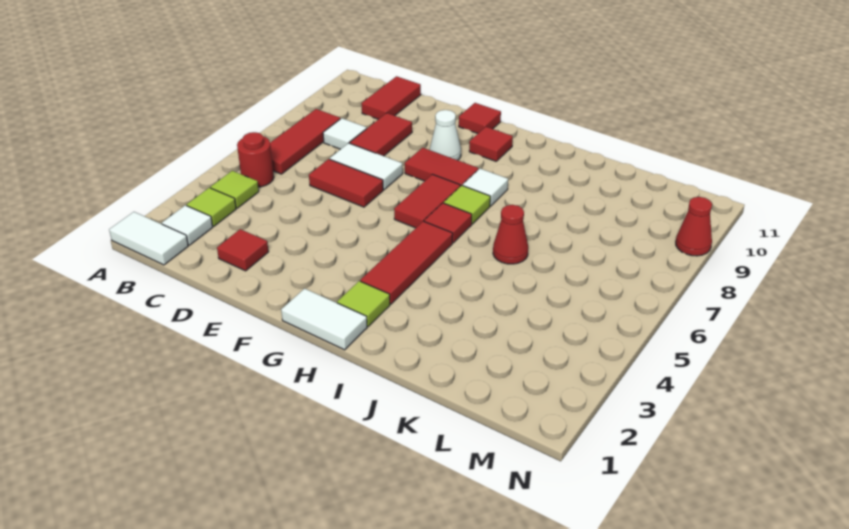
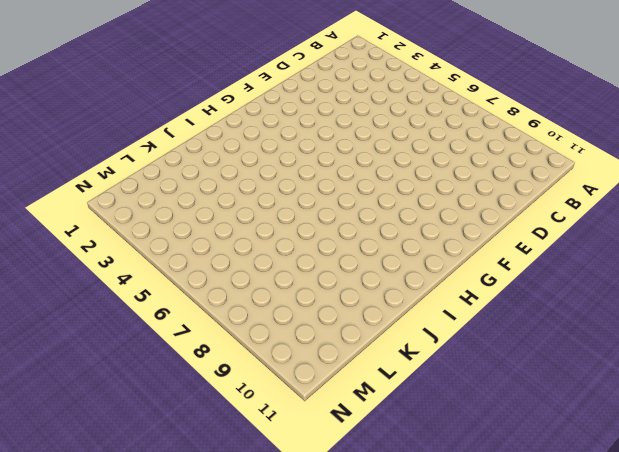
none -> white tile A1:B1 level 1
none -> white tile B2 level 1
none -> lime tile B3 level 1

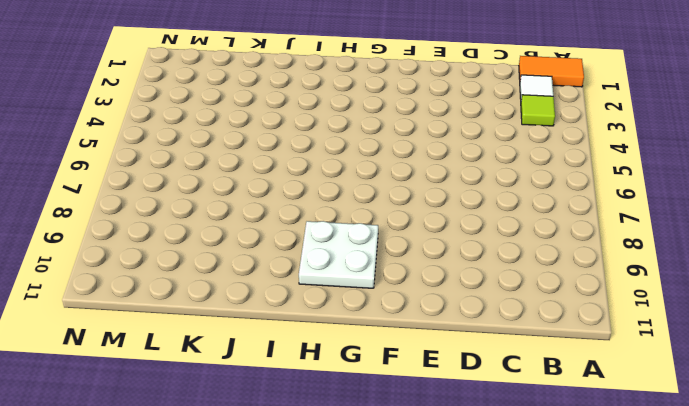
orange tile A1:B1 level 1 -> white tile A1:B1 level 1
white plate G9:H10 level 1 -> red tile G10 level 1
none -> lime tile B4 level 1
none -> red round brick B5 level 1
none -> red tile B6:B8 level 1

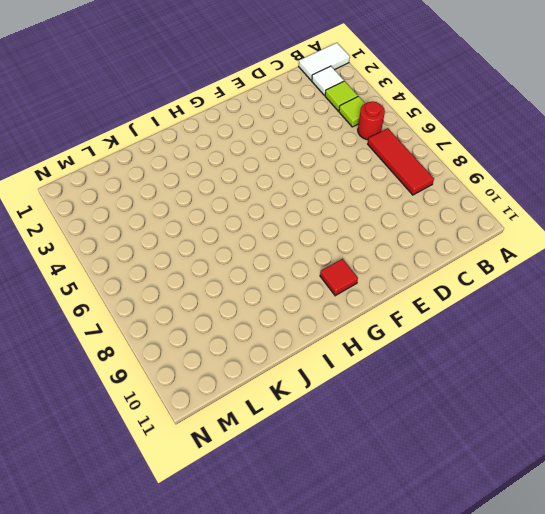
none -> white tile C8 level 1
none -> red tile C10:C11 level 1
none -> red tile D2 level 1

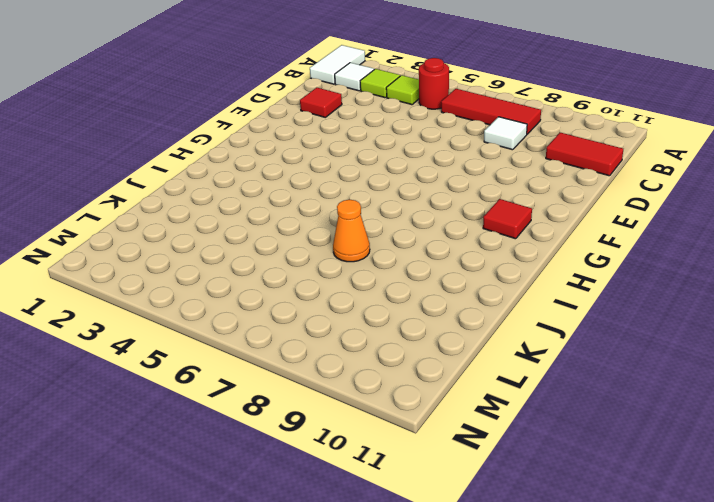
orange cone J7 level 1 -> none
none -> red tile D6:E6 level 1
none -> white tile D7:E7 level 1
none -> red tile D8:D9 level 1

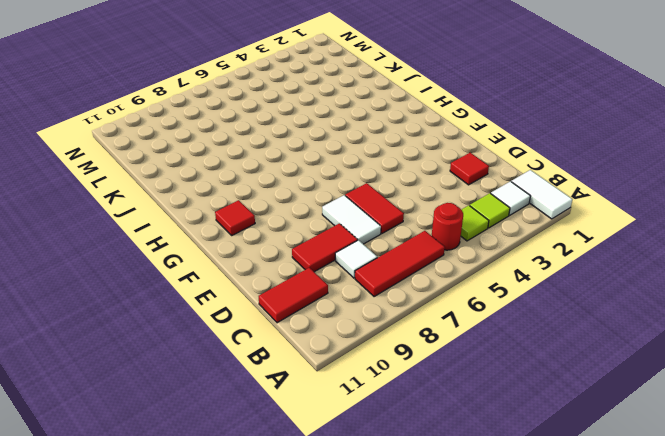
none -> red tile F8:G8 level 1
none -> white cone F9 level 1
none -> red tile F11 level 1

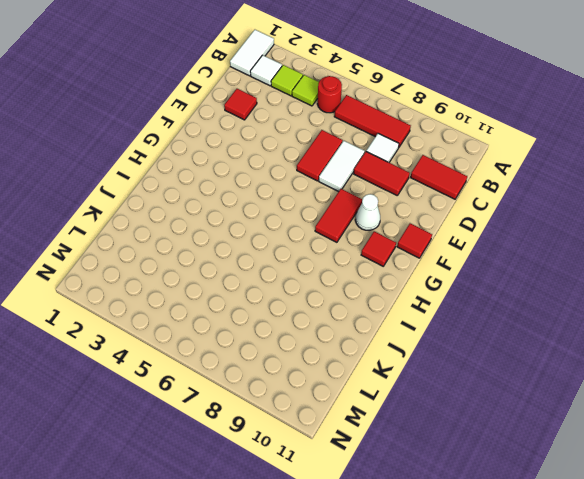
none -> white tile G1:H1 level 1
none -> red tile G6:G7 level 1
none -> lime tile H2 level 1

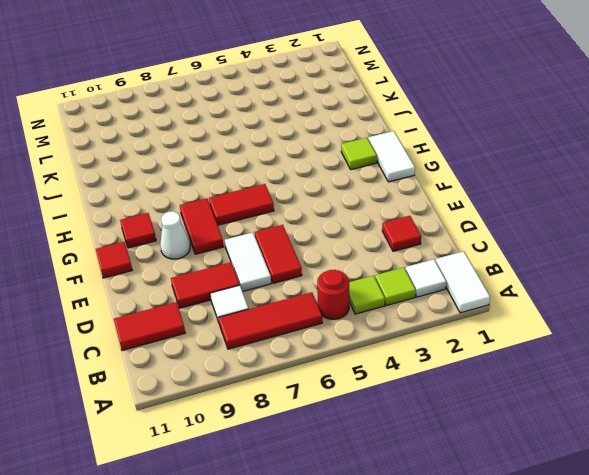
none -> red tile H3:H5 level 1
none -> red tile H6 level 1
none -> lime tile H7 level 1

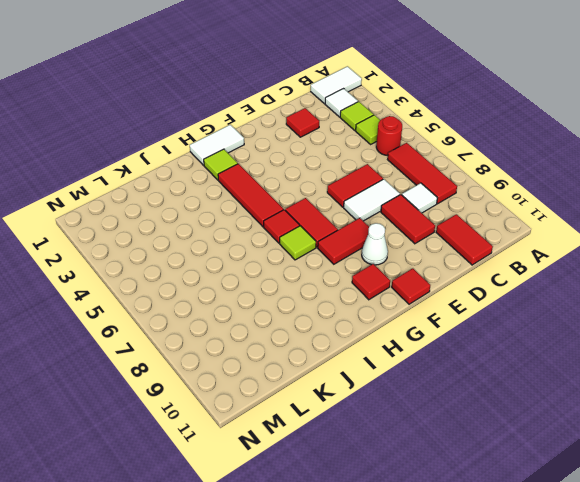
none -> white tile H8 level 1
none -> red cone J6 level 1
none -> red cone N9 level 1

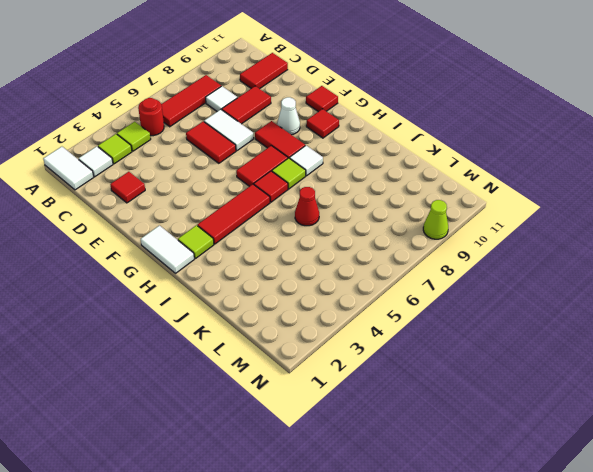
lime cone N9 level 1 -> red cone N9 level 1

